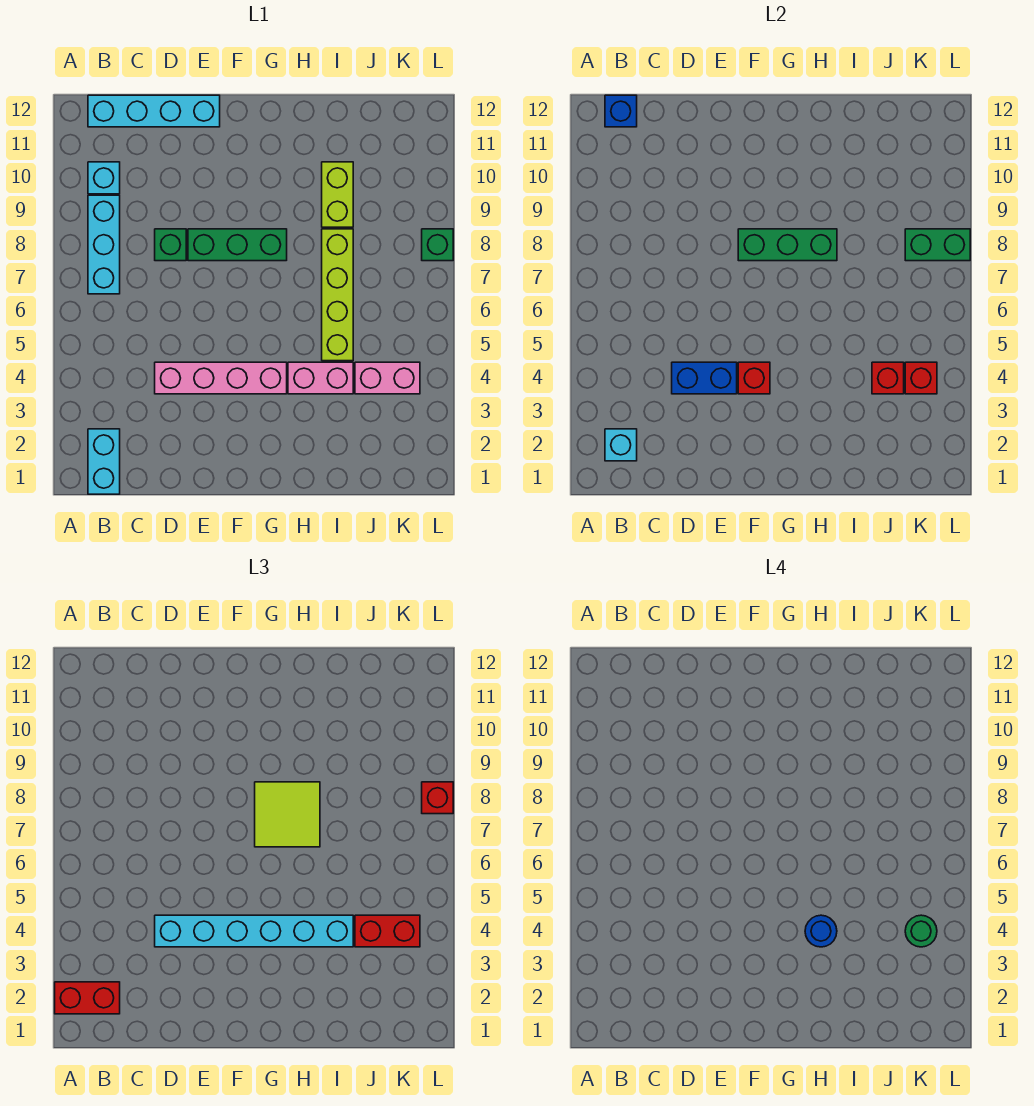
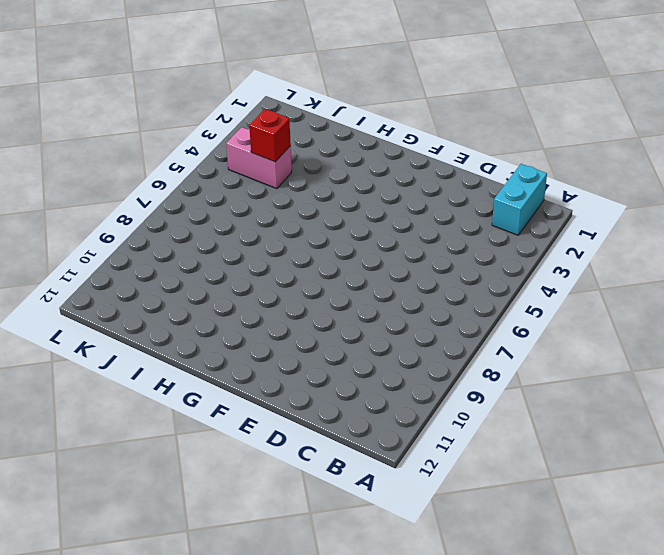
none -> cyan brick B7:B9 level 1
none -> cyan brick B10 level 1
none -> cyan brick B12:E12 level 1

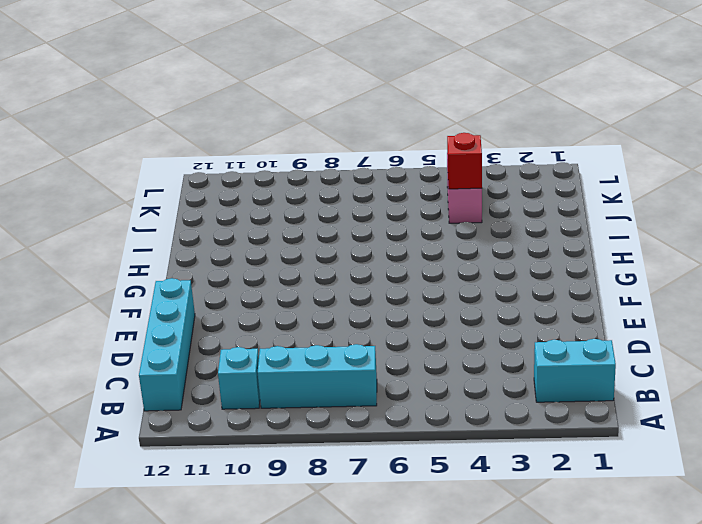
none -> pink brick D4:G4 level 1
none -> green brick D8 level 1
none -> green brick E8:G8 level 1

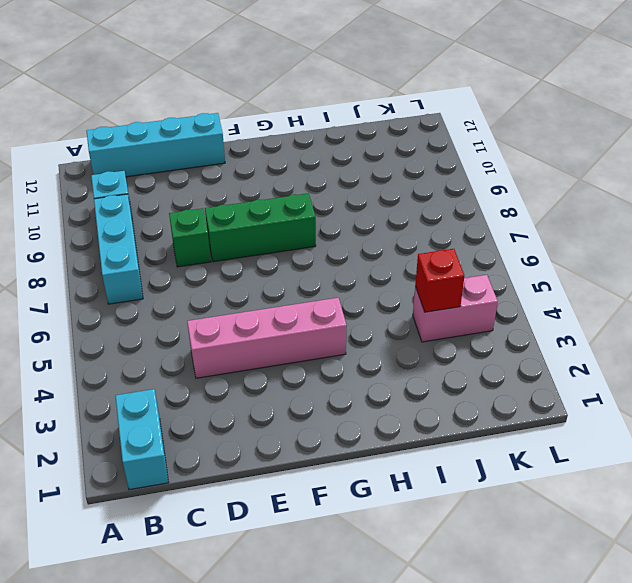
none -> pink brick H4:I4 level 1
none -> lime brick I5:I8 level 1
none -> lime brick I9:I10 level 1

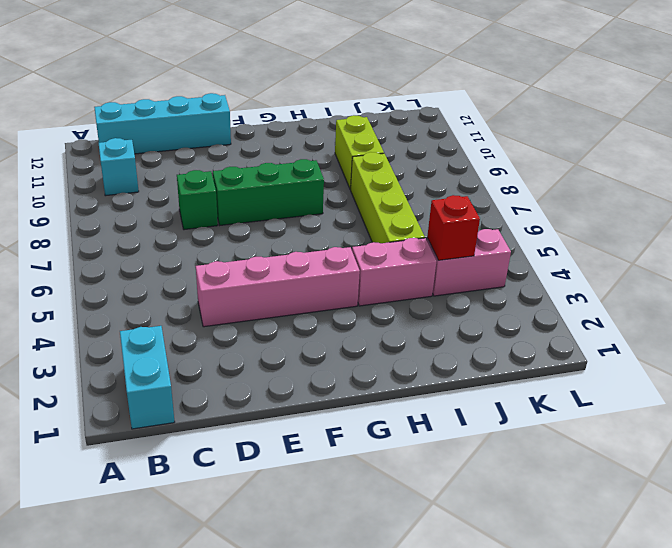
none -> cyan brick B7:B9 level 1
none -> green brick L8 level 1
none -> cyan brick B2 level 2

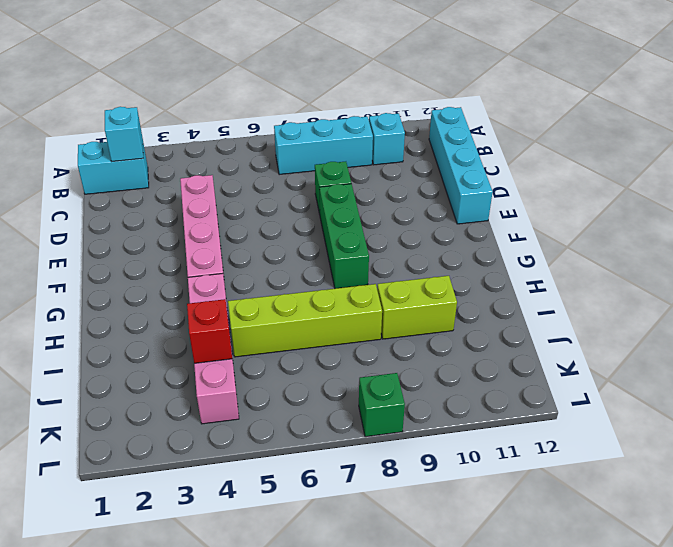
none -> blue brick B12 level 2
none -> blue brick D4:E4 level 2
none -> red brick F4 level 2

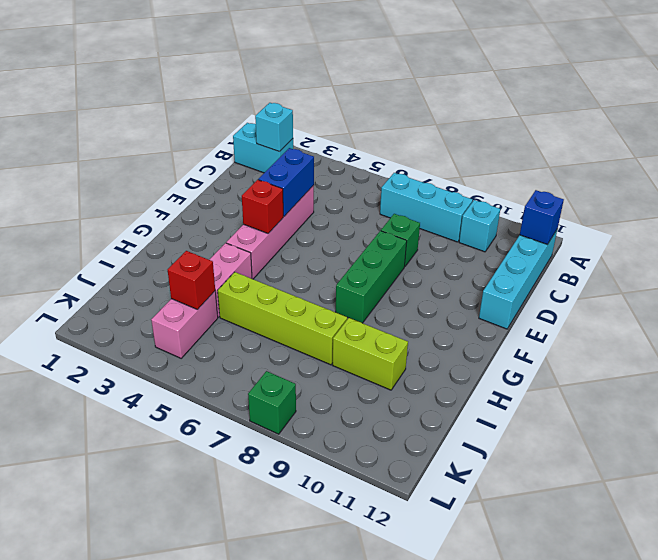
none -> green brick F8:H8 level 2
none -> red brick K4 level 2
none -> green brick K8:L8 level 2

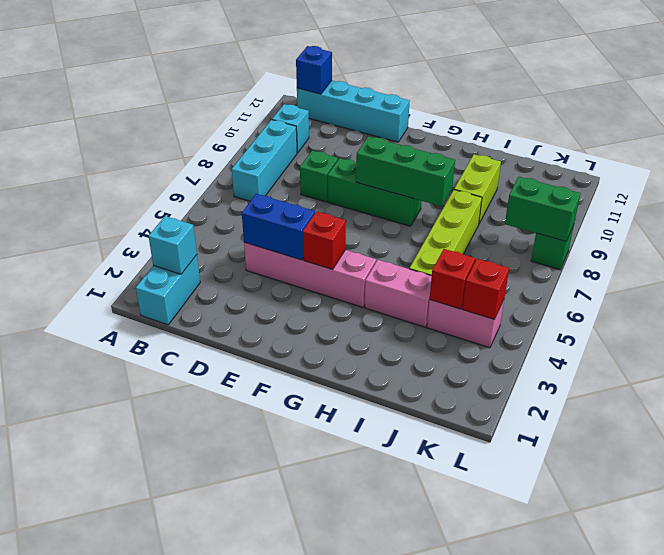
none -> red brick A2:B2 level 3
none -> cyan brick D4:I4 level 3
none -> lime tile G7:H8 level 3

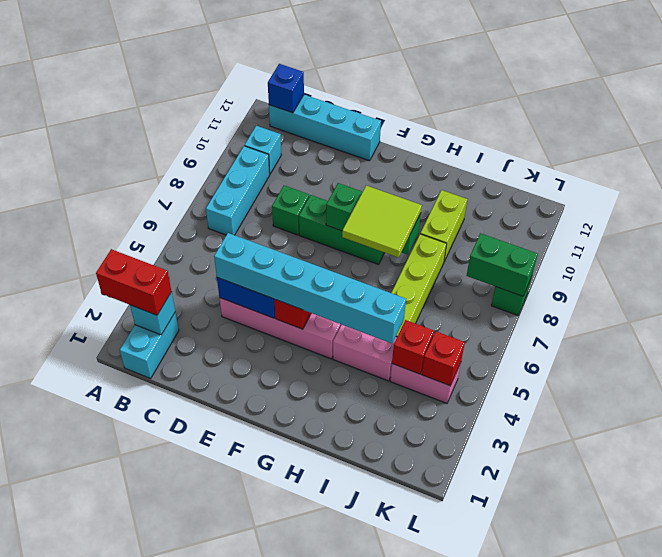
none -> red brick J4:K4 level 3
none -> red brick L8 level 3
none -> blue round brick H4 level 4

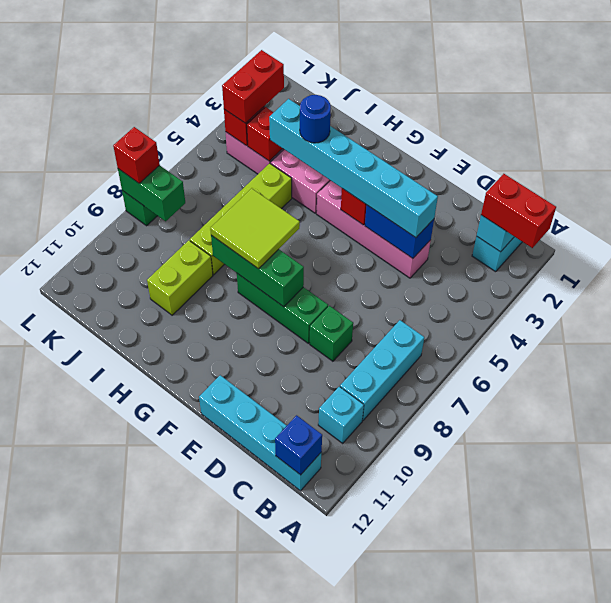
red brick K3:K4 level 3 -> red brick J4:K4 level 3
none -> green round brick K4 level 4

